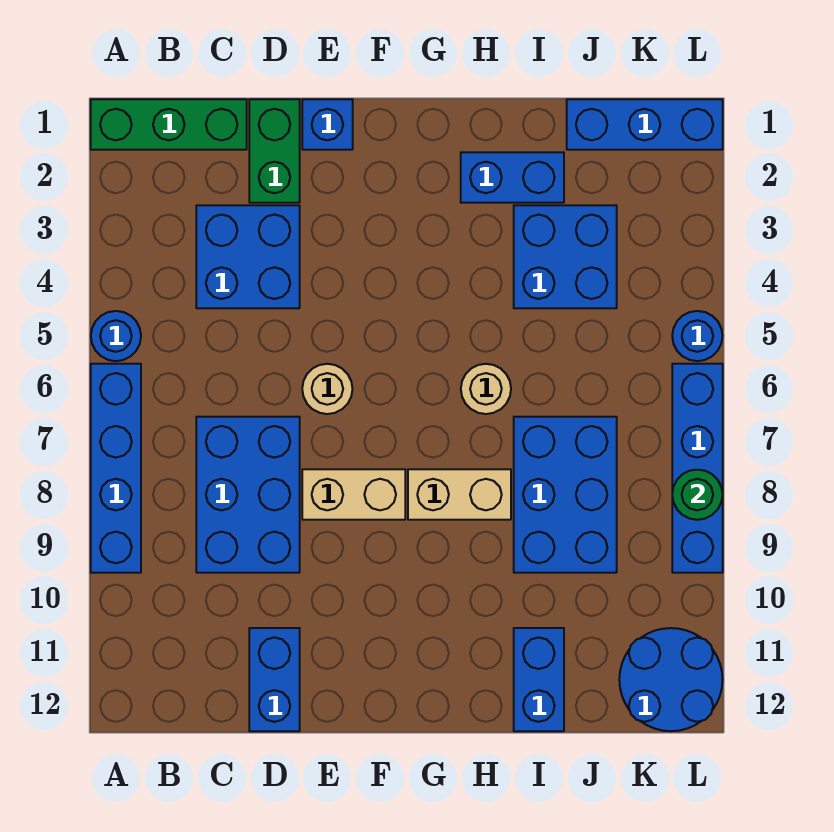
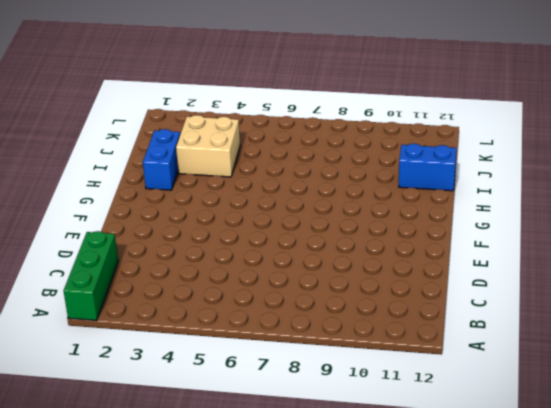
tan brick I3:J4 level 1 -> blue brick I3:J4 level 1
none -> blue round brick A5 level 1
none -> blue brick A6:A9 level 1
none -> blue brick C3:D4 level 1

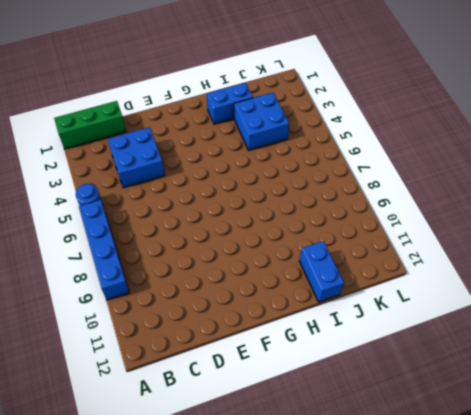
none -> blue brick C7:D9 level 1
none -> green brick D1:D2 level 1
none -> blue brick D11:D12 level 1

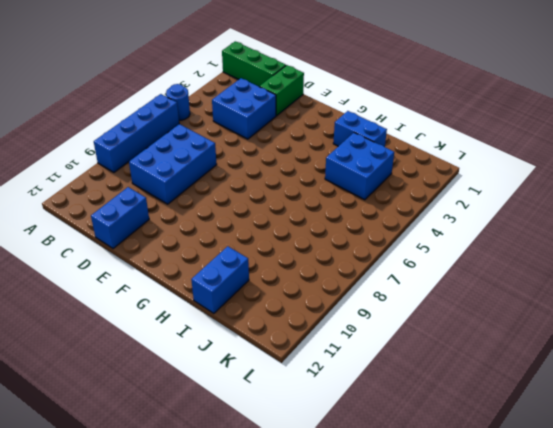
none -> blue brick E1 level 1
none -> tan round brick E6 level 1
none -> tan brick E8:F8 level 1

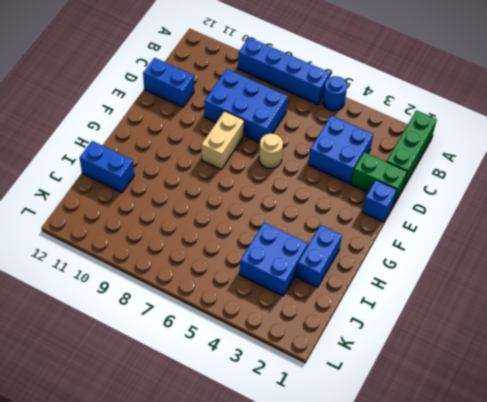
none -> tan brick G8:H8 level 1
none -> tan round brick H6 level 1
none -> blue brick I7:J9 level 1

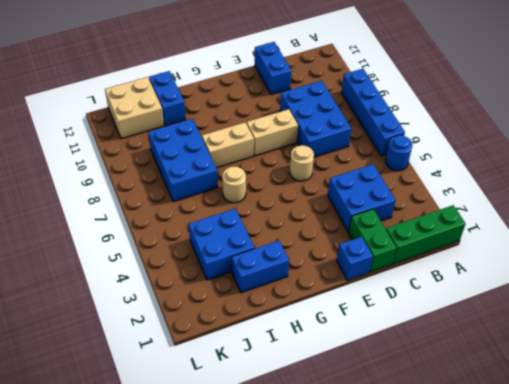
tan brick J11:K12 level 1 -> blue round brick K11:L12 level 1
none -> blue brick J1:L1 level 1
none -> blue round brick L5 level 1
none -> blue brick L6:L9 level 1

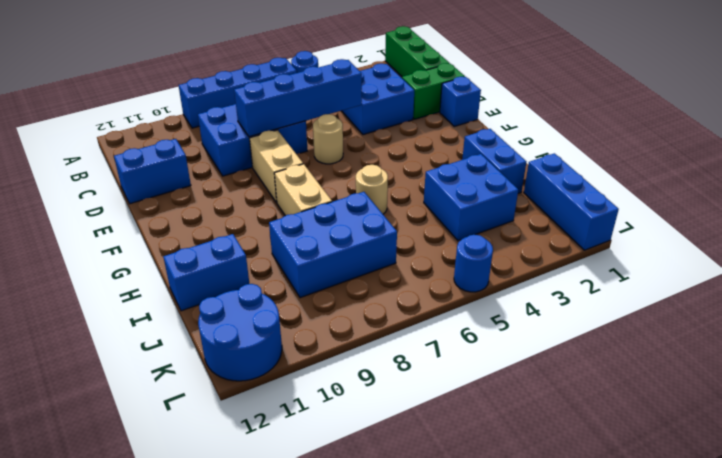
blue brick D5:D8 level 2 -> blue brick L6:L9 level 1
none -> green round brick L8 level 2

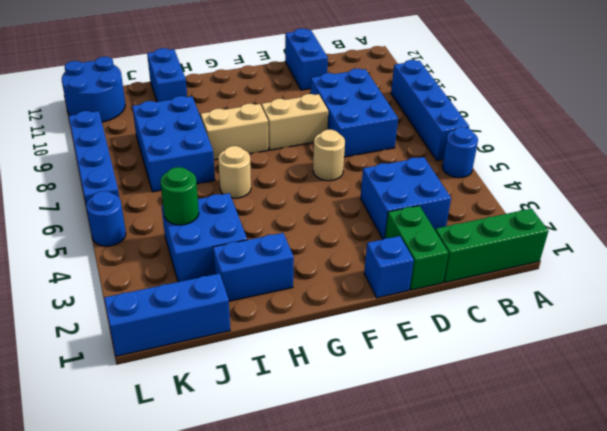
green round brick J4 level 2 -> green round brick L8 level 2

